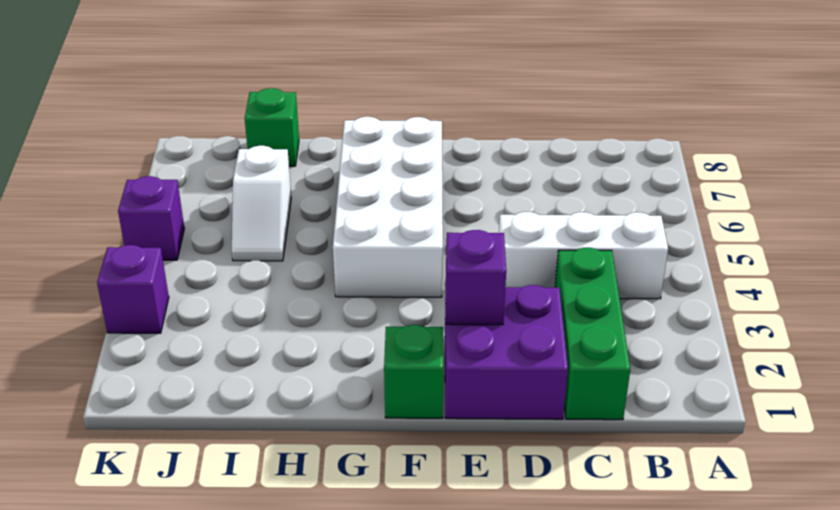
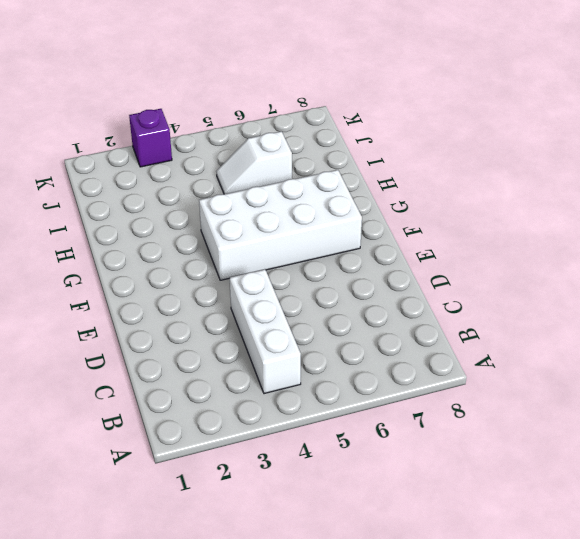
none -> green brick C1:C3 level 1
none -> purple brick D1:E2 level 1

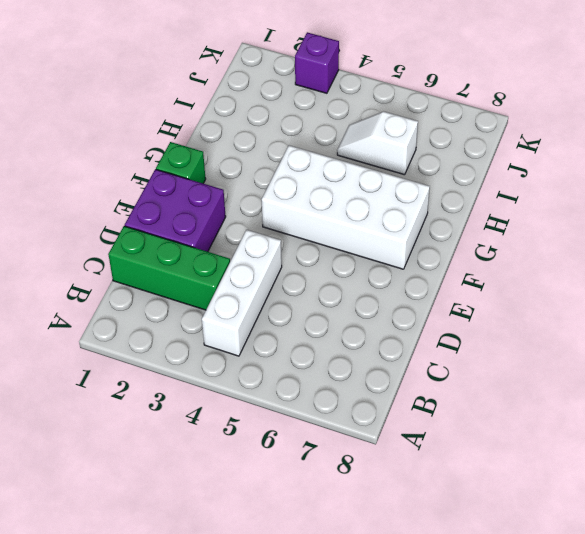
none -> green brick I8 level 1
none -> purple brick K5 level 1

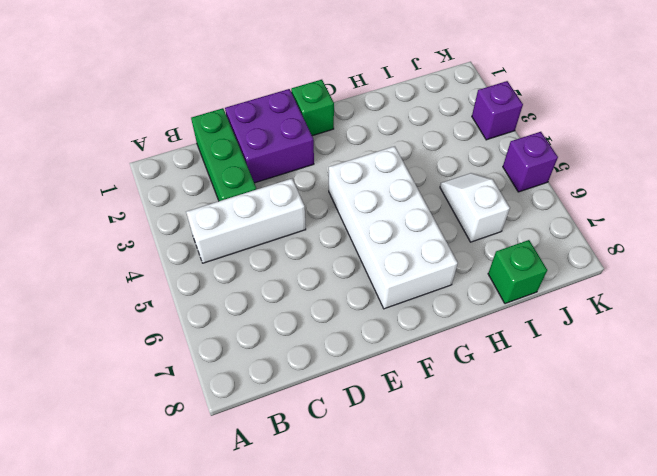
none -> purple brick E2 level 2

